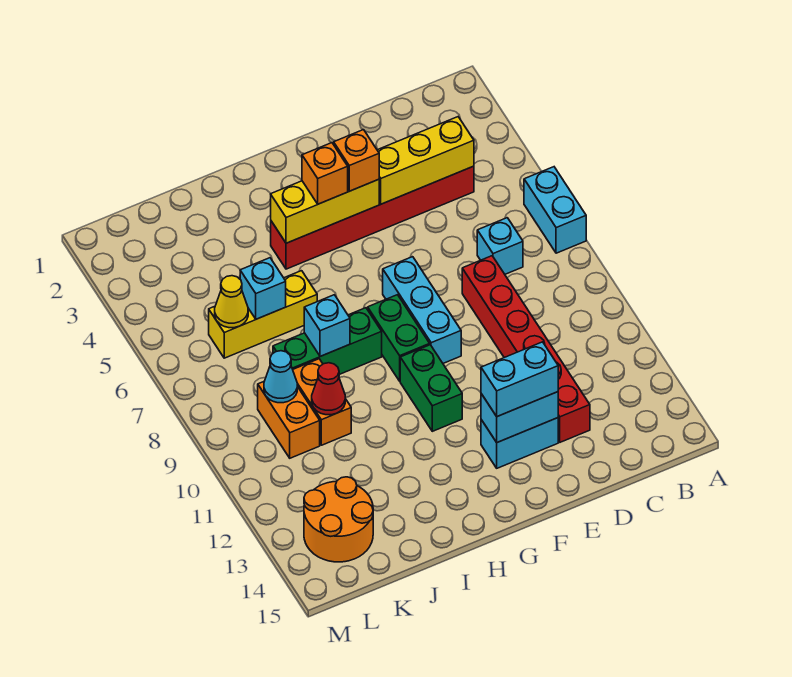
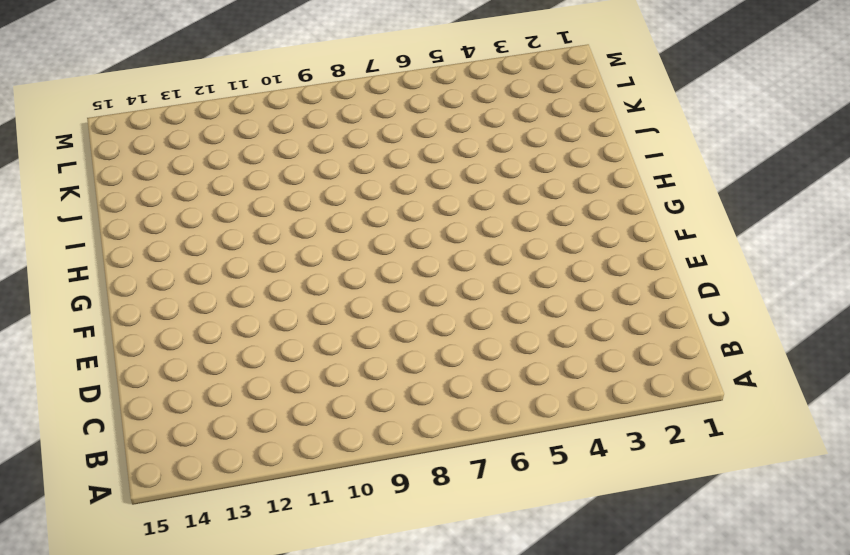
none -> cyan brick A6:A7 level 1
none -> red brick C4:H4 level 1
none -> cyan brick C7 level 1

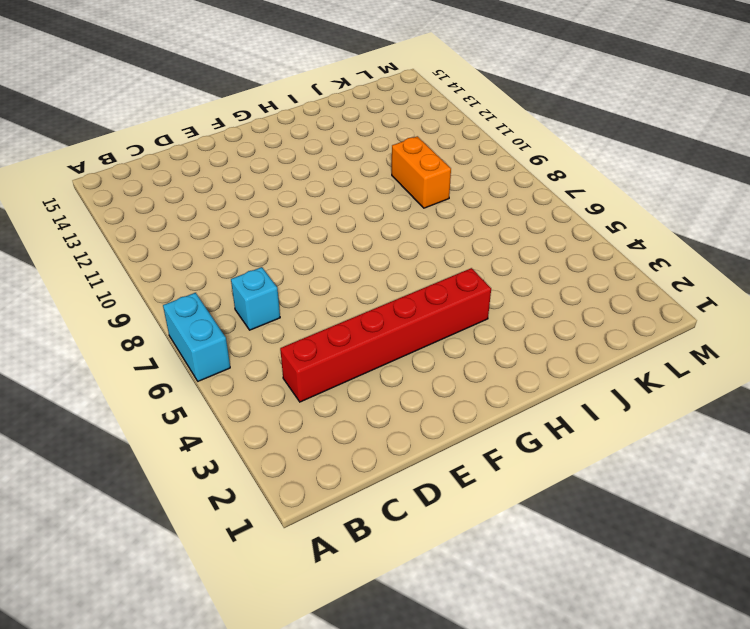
none -> red brick D8:D13 level 1
none -> cyan brick E13:F13 level 1
none -> cyan brick F7:F9 level 1

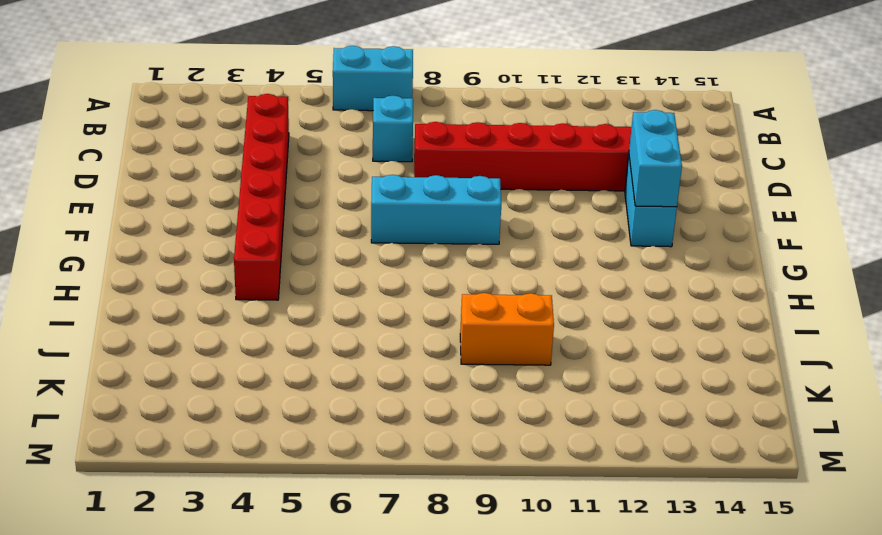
none -> green brick G8:G9 level 1
none -> green brick G10:G11 level 1
none -> green brick H8:J8 level 1

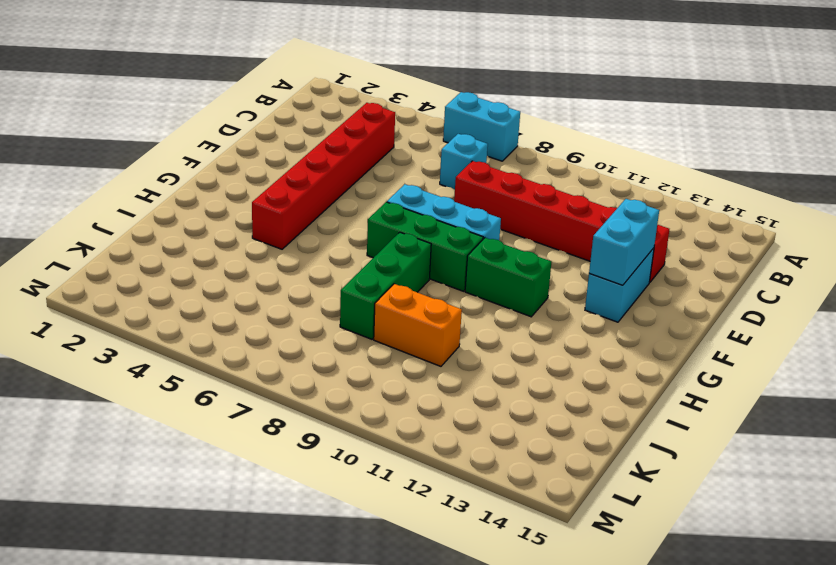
green brick G7:G9 level 1 -> green brick G8:G9 level 1
none -> yellow brick I6:K6 level 1
none -> orange brick K9:K10 level 1
none -> orange round brick K13:L14 level 1

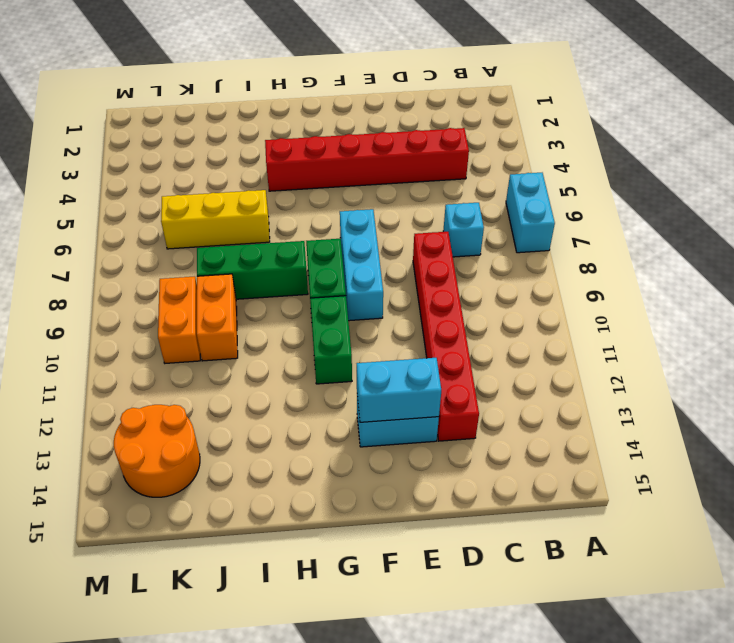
none -> yellow brick C4:E4 level 2
none -> yellow brick F4:H4 level 2
none -> cyan brick I8 level 2

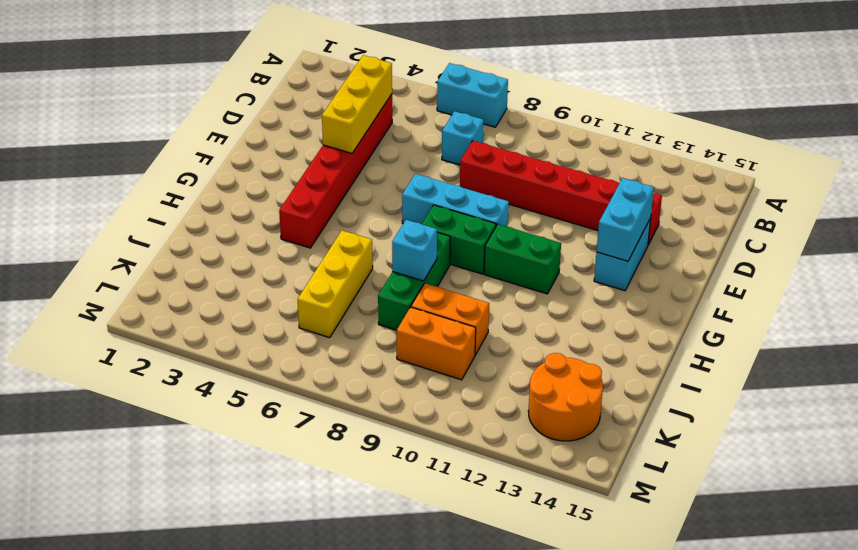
none -> yellow brick F4:H4 level 2
none -> cyan brick J6 level 2
none -> red cone J10 level 2

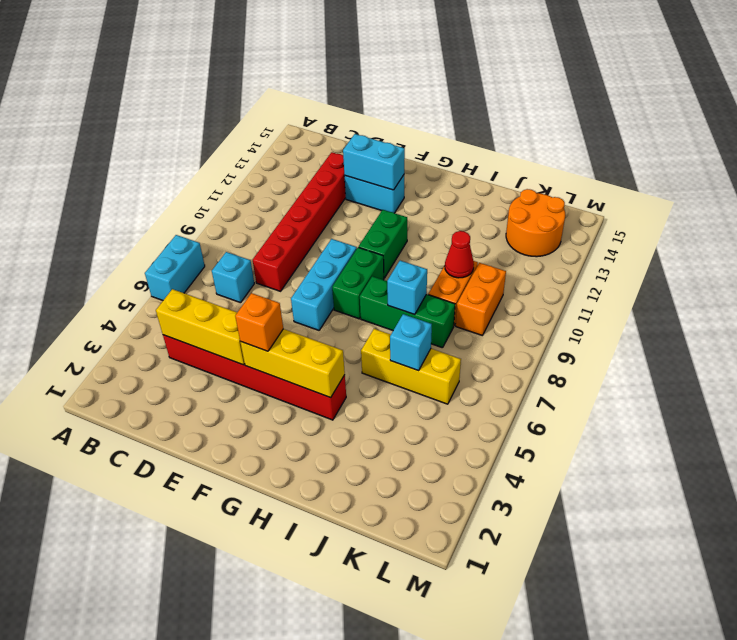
none -> yellow cone K6 level 2
none -> cyan cone K9 level 2
none -> cyan brick E13:F13 level 3

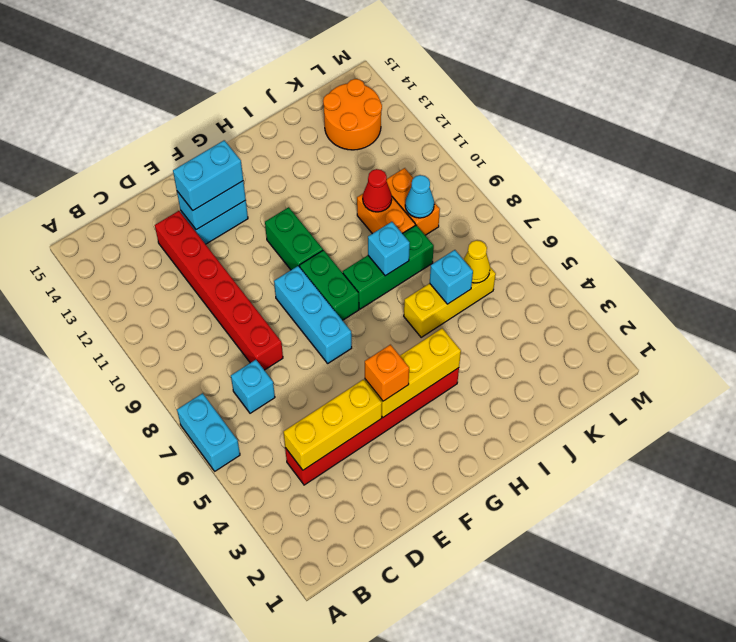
none -> orange brick G4 level 3

